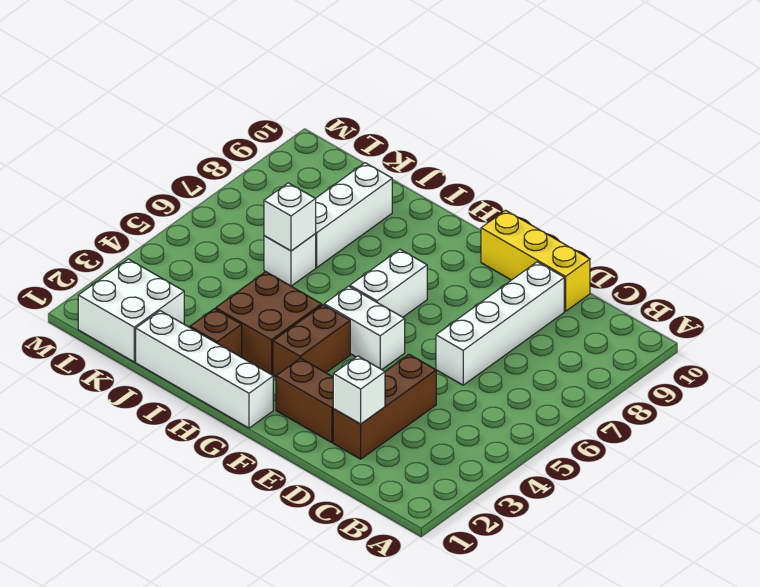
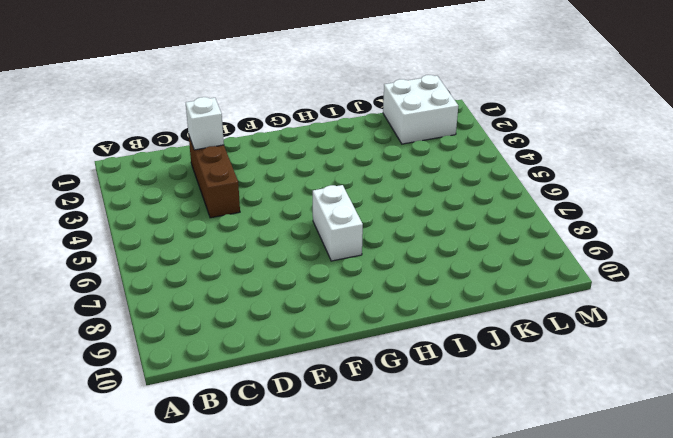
none -> white brick D6:D9 level 1
none -> yellow brick D10:F10 level 1
none -> brown brick E2:F2 level 1

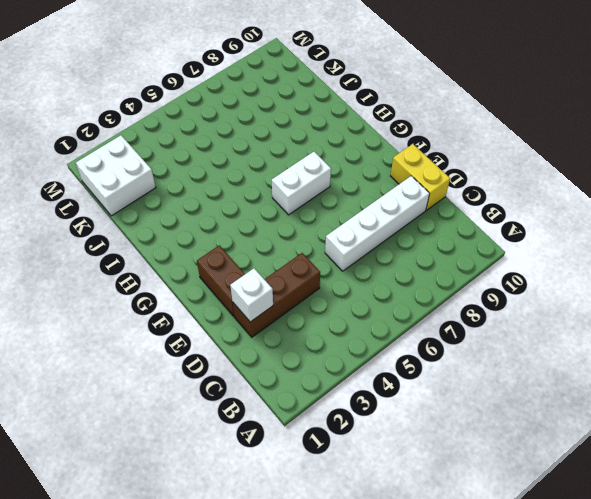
yellow brick D10:E10 level 1 -> yellow brick D10:F10 level 1
none -> white brick F5:G5 level 1
none -> white brick G1:J1 level 1
none -> brown brick G3:G4 level 1

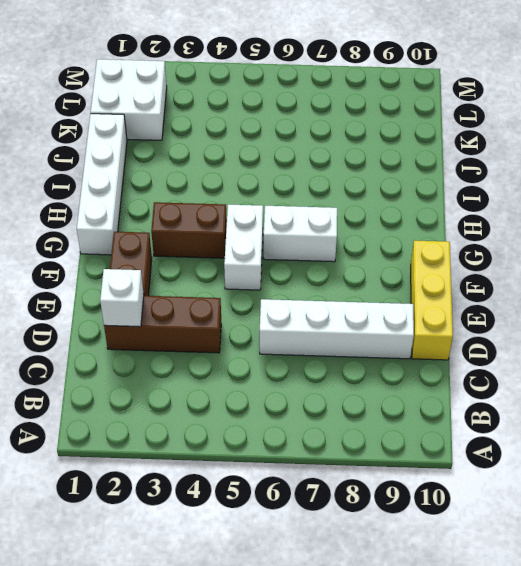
none -> brown brick H3:I4 level 1
none -> brown brick I2 level 1
none -> white brick J6 level 1

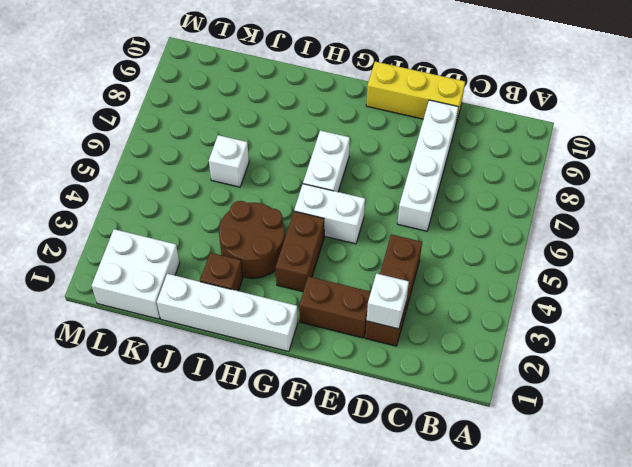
brown round brick H3:I4 level 1 -> brown brick H3:I4 level 1
none -> white brick J7:J9 level 1
none -> white brick J6 level 2

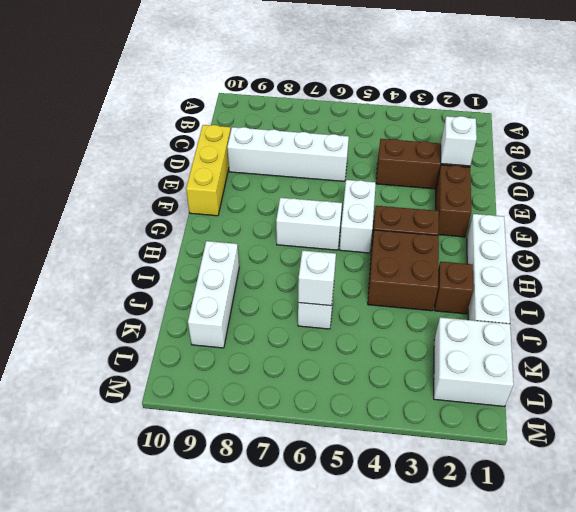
white brick I9:K9 level 1 -> white brick J7:J9 level 1

